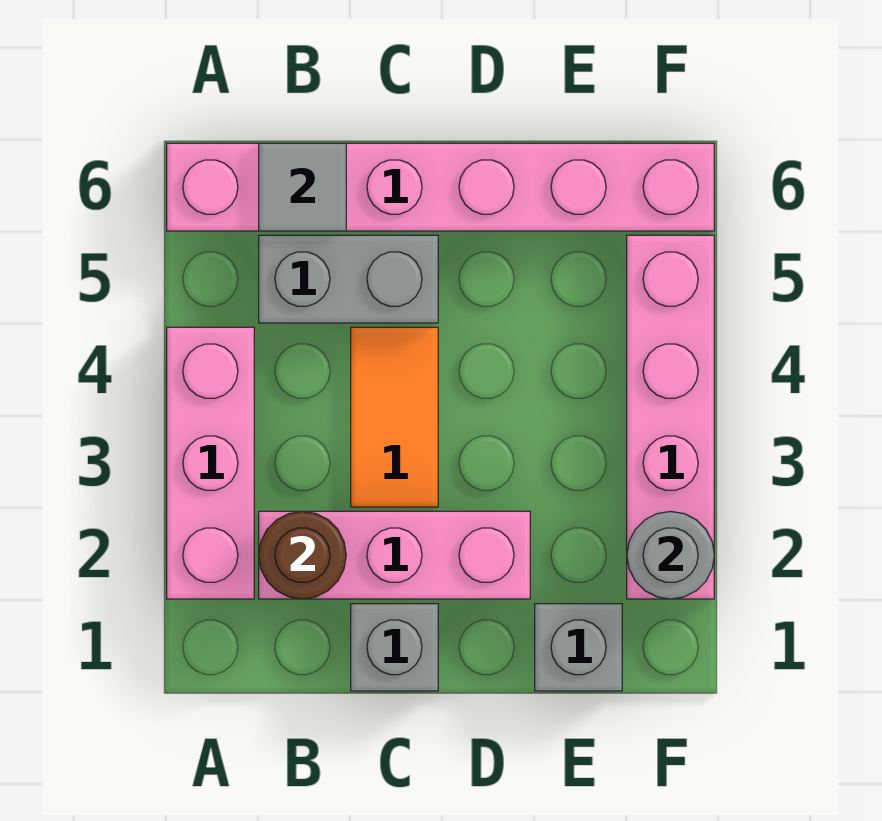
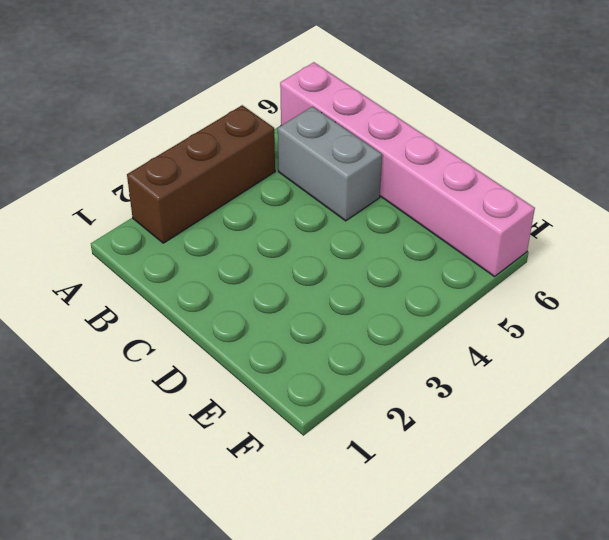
brown brick A2:A4 level 1 -> pink brick A2:A4 level 1
none -> pink brick B2:D2 level 1
none -> grey brick C1 level 1

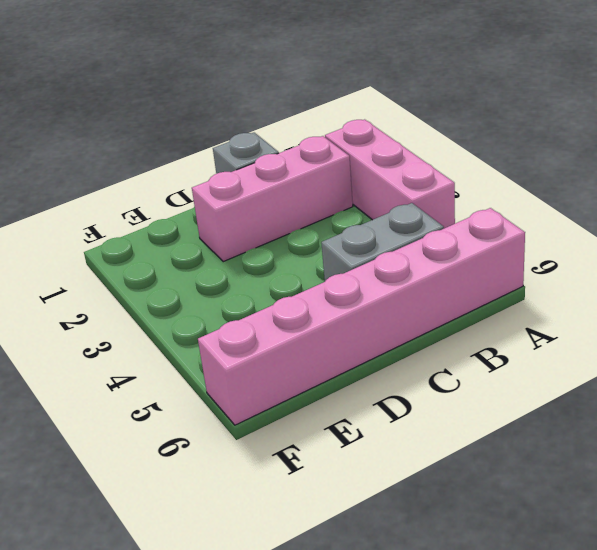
none -> orange tile C3:C4 level 1
none -> grey brick E1 level 1

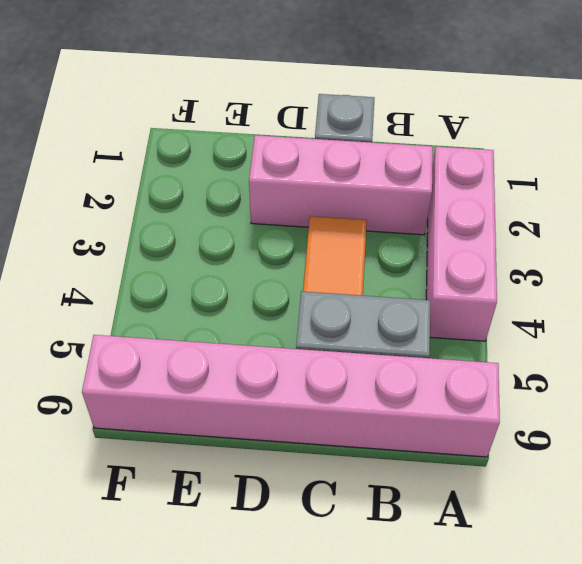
none -> grey brick E1 level 1
none -> pink brick F2:F5 level 1

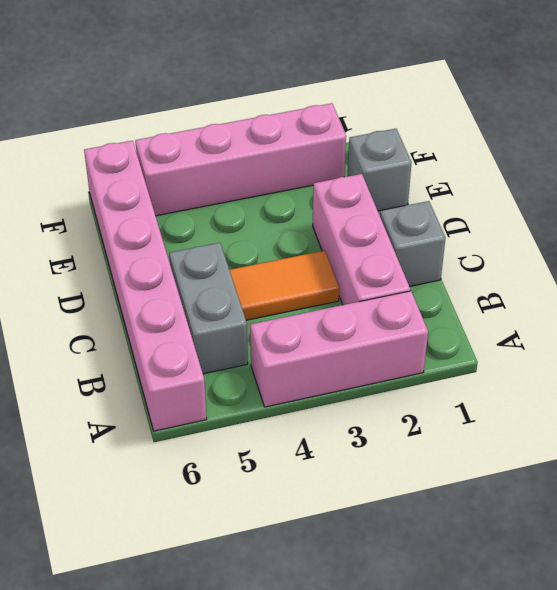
none -> brown round brick B2 level 2
none -> grey tile B6 level 2

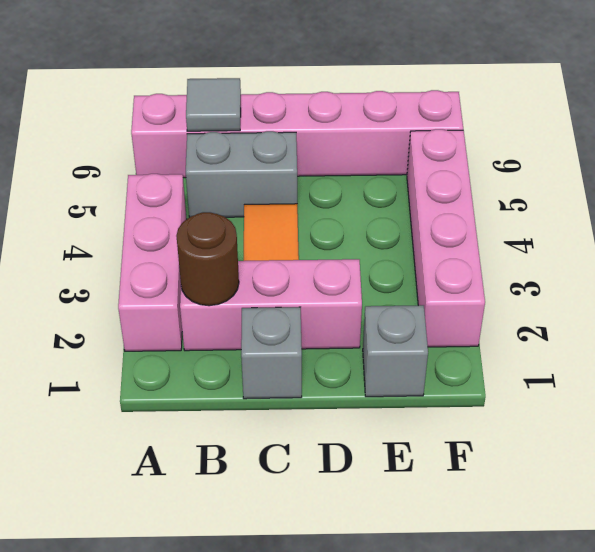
none -> grey round brick F2 level 2

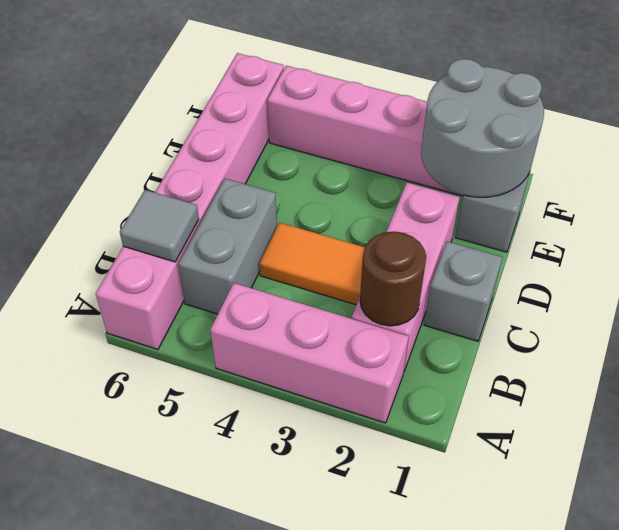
grey round brick E1:F2 level 2 -> grey round brick F2 level 2

